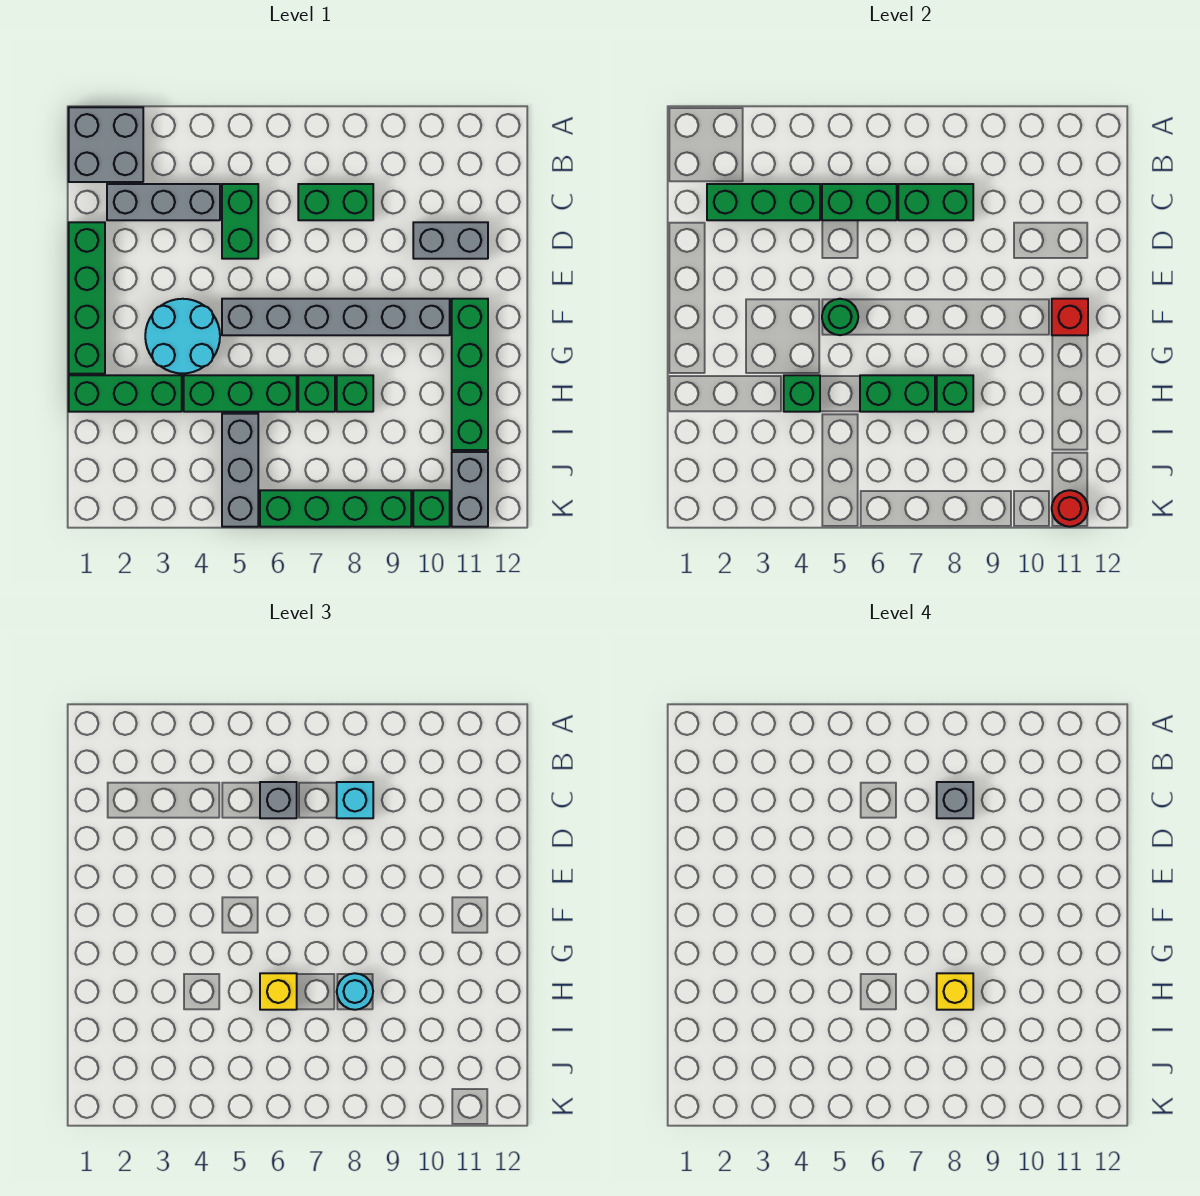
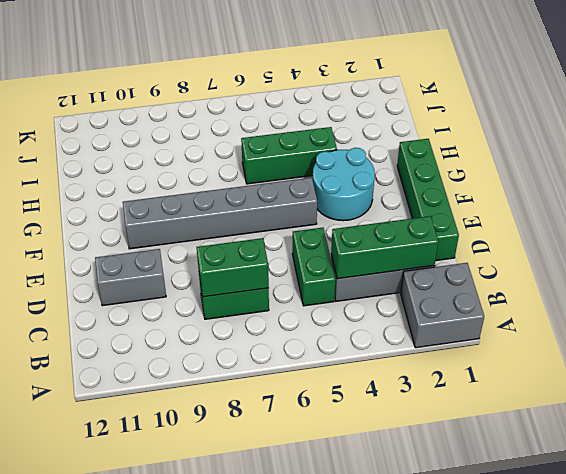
none -> green brick F11:I11 level 1
none -> green brick H1:H3 level 1
none -> green brick H7 level 1
none -> green brick H8 level 1

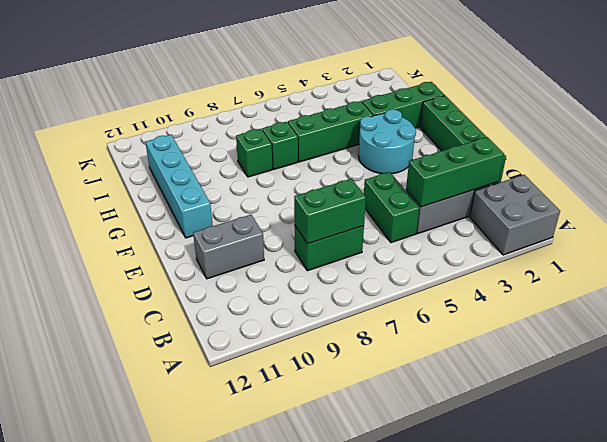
cyan brick F11:I11 level 1 -> green brick F11:I11 level 1
none -> grey brick F5:F10 level 1
none -> grey brick I5:K5 level 1
none -> grey brick J11:K11 level 1
none -> green brick K6:K9 level 1

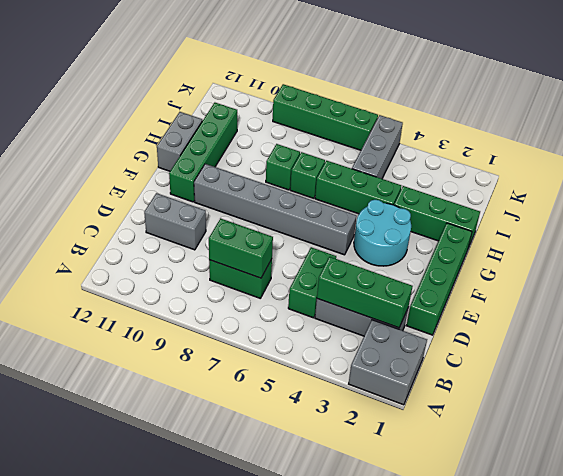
grey brick G12:H12 level 1 -> grey brick J11:K11 level 1
none -> green brick K10 level 1
none -> green brick C5:C6 level 2
none -> green round brick F5 level 2
none -> red brick F11 level 2

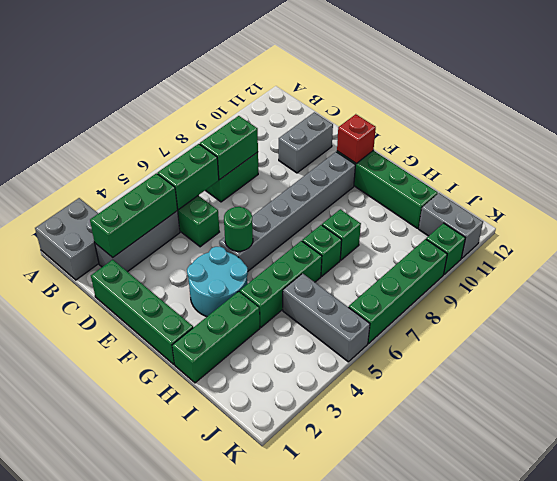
none -> green brick H4 level 2
none -> green brick H6:H7 level 2
none -> green brick H8 level 2
none -> red round brick K11 level 2

